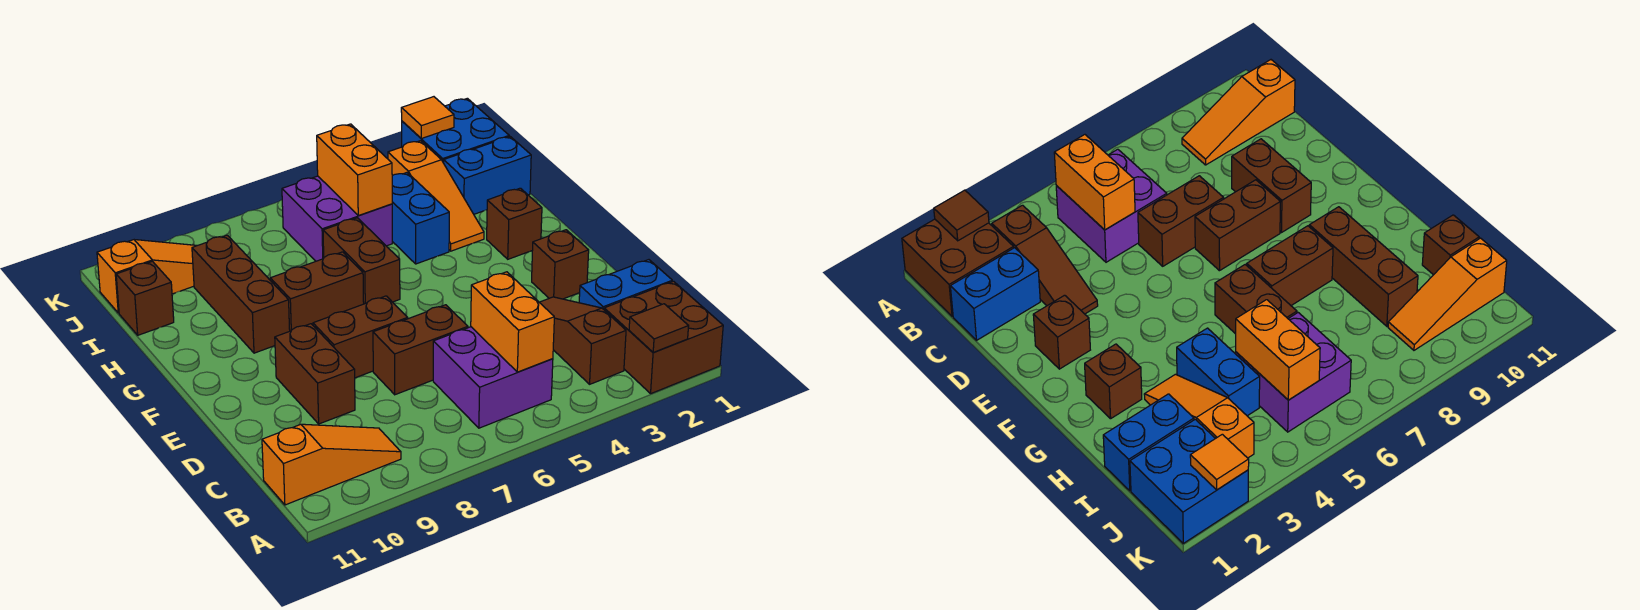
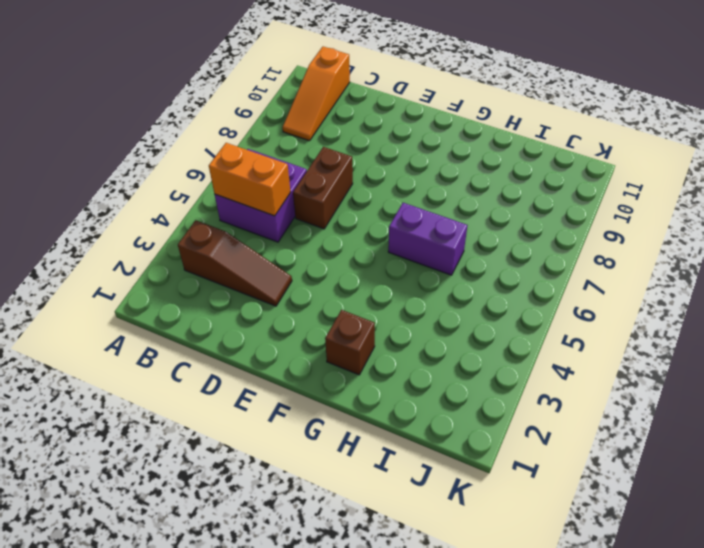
purple brick G6:H6 level 1 -> brown brick G6:H6 level 1
none -> brown brick A1:B2 level 1
none -> blue brick C1:C2 level 1
none -> brown brick D9:E9 level 1

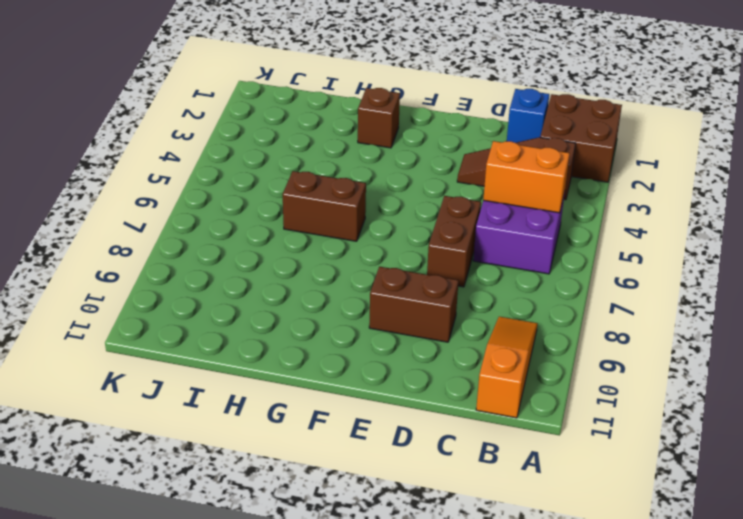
blue brick C1 level 1 -> blue brick C1:C2 level 1
none -> brown brick E2 level 1
none -> brown brick E7:E8 level 1
none -> brown brick G7:G8 level 1

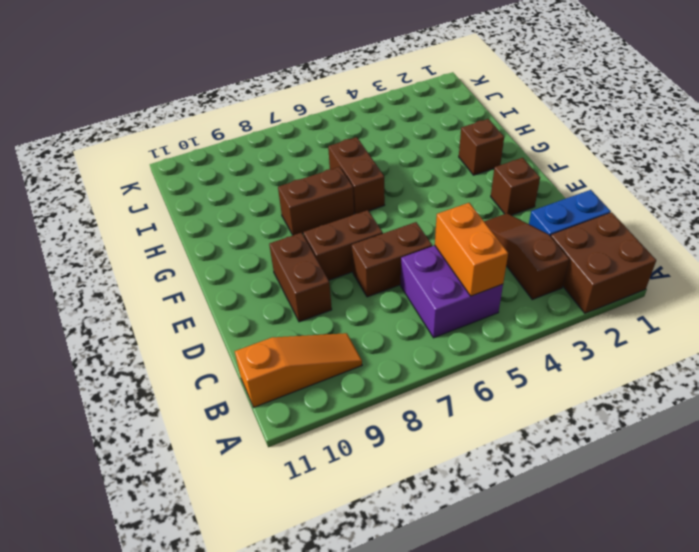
none -> brown brick G9:I9 level 1
none -> orange slope H3:J3 level 1 top J
none -> blue brick H4:I4 level 1

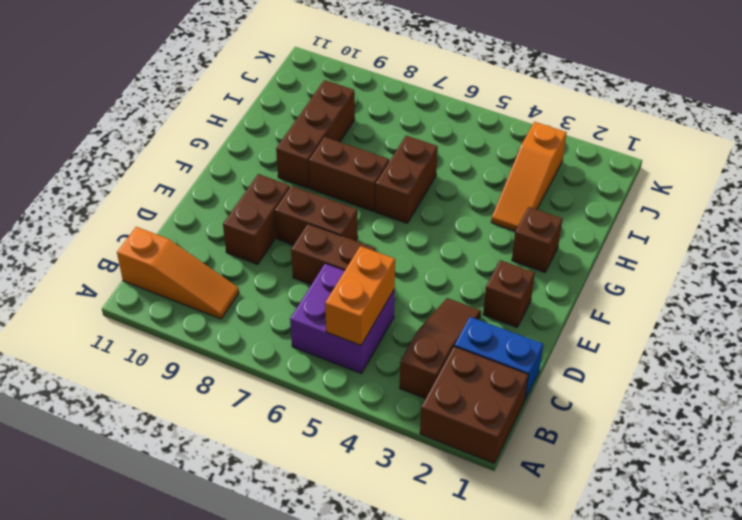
none -> blue brick H4:I4 level 1
none -> blue brick I1:I2 level 1
none -> purple brick I5:J6 level 1

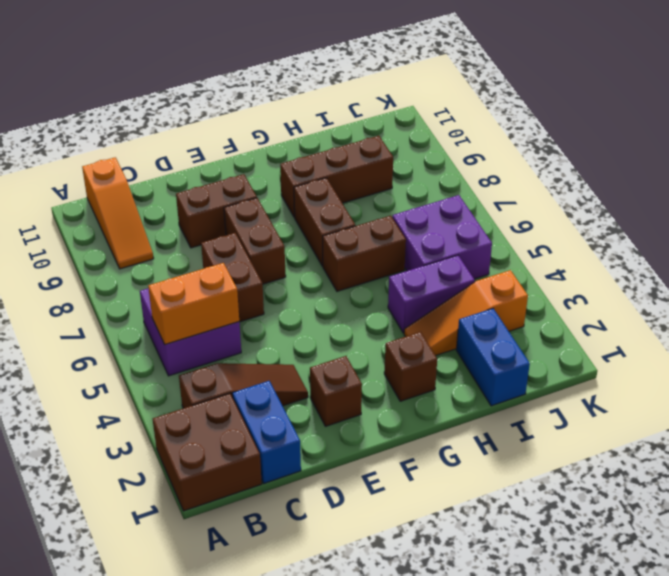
purple brick H4:I4 level 1 -> blue brick H4:I4 level 1
none -> brown brick I11 level 1
none -> blue brick J1:K2 level 1
none -> orange slope J9:J11 level 1 top 11

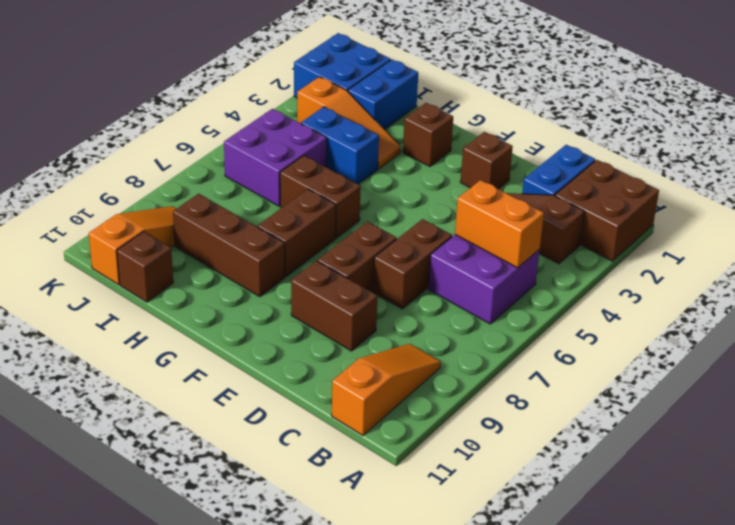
none -> brown tile A2 level 2
none -> orange brick I5:J5 level 2
none -> orange tile K2 level 2

